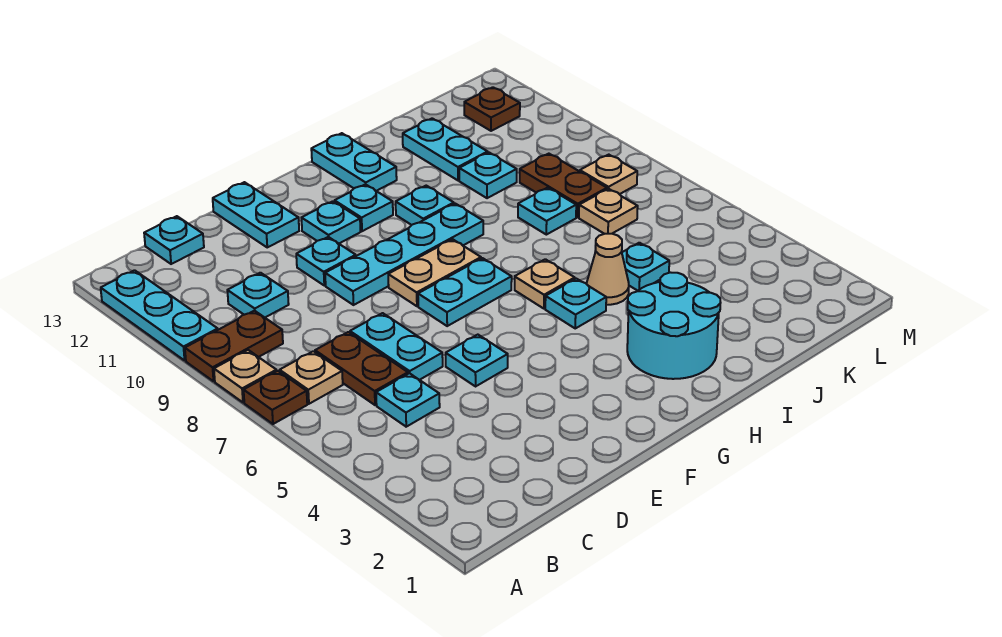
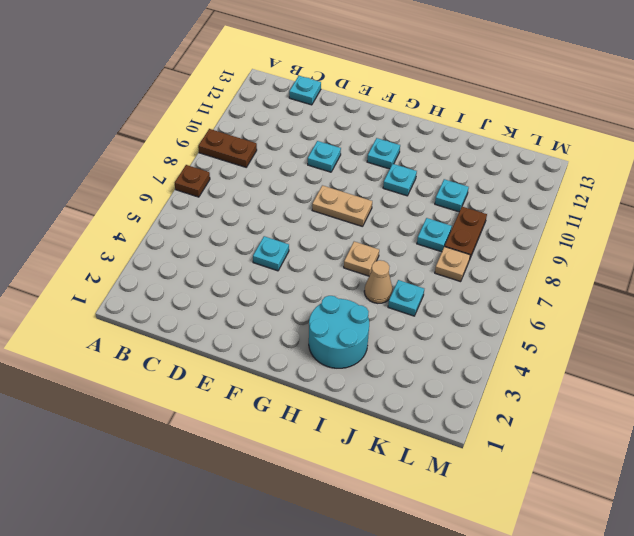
none -> tan plate A8 level 1
none -> cyan plate A10:A12 level 1
none -> tan plate B7 level 1
none -> cyan plate C5 level 1

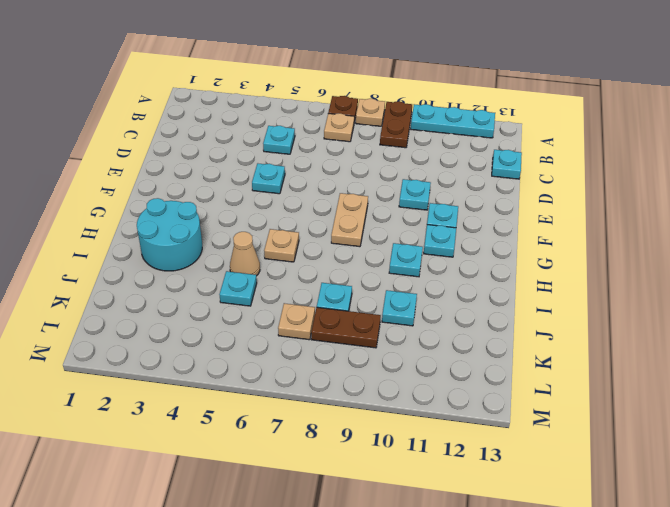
none -> brown plate C6:C7 level 1
none -> cyan plate C10 level 1
none -> cyan plate D6:D7 level 1
none -> cyan plate E9:H9 level 1

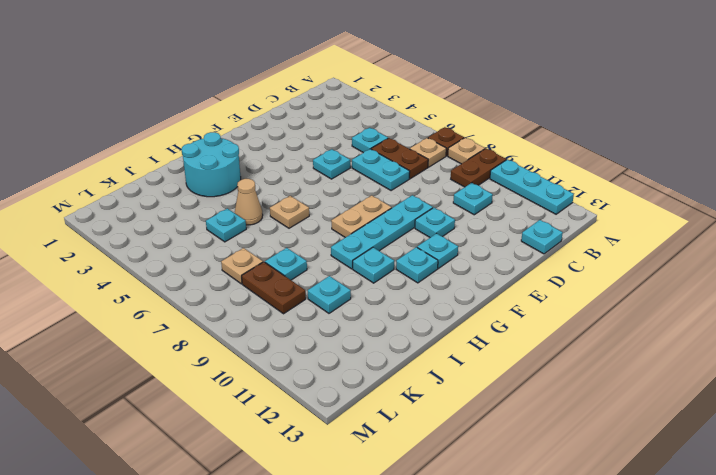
none -> cyan plate E12:E13 level 1
none -> cyan plate F7:G7 level 1
none -> cyan plate H5 level 1
none -> cyan plate H12:H13 level 1

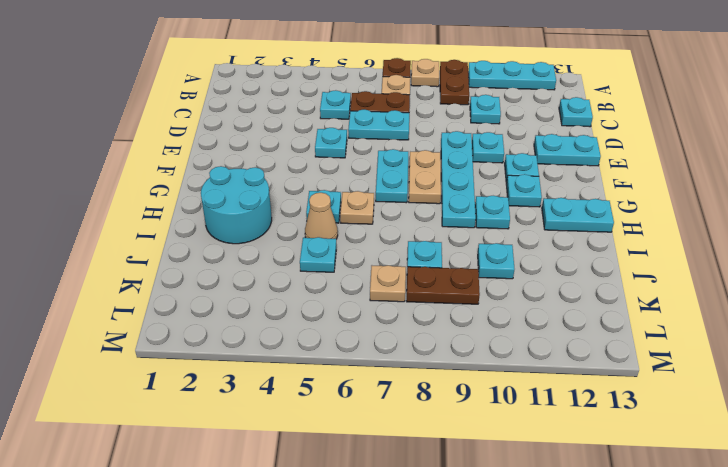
none -> cyan plate J11:J12 level 1
none -> tan plate L8 level 1
none -> brown plate L12 level 1

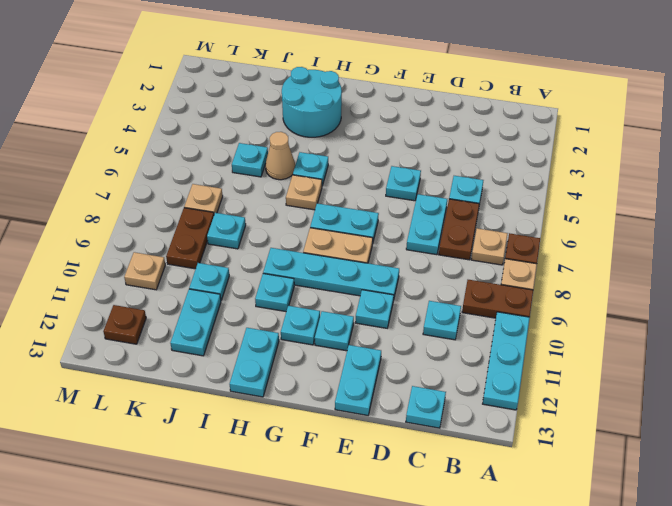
tan plate L10 level 1 -> tan plate L8 level 1

